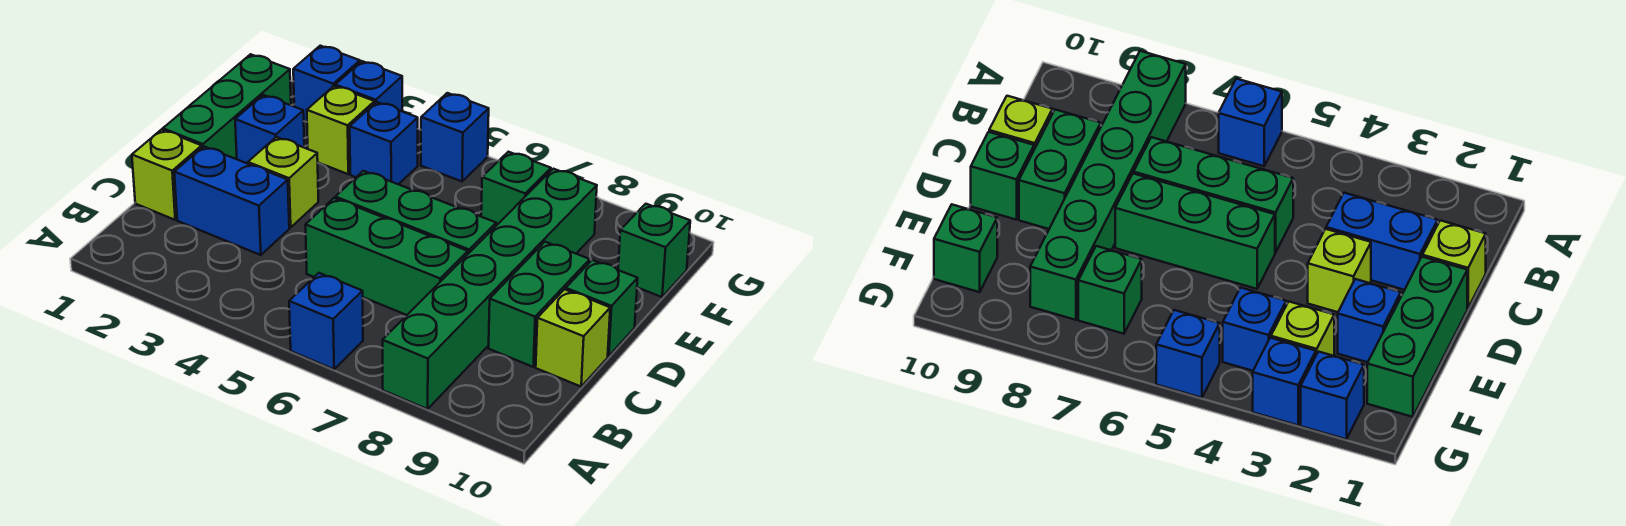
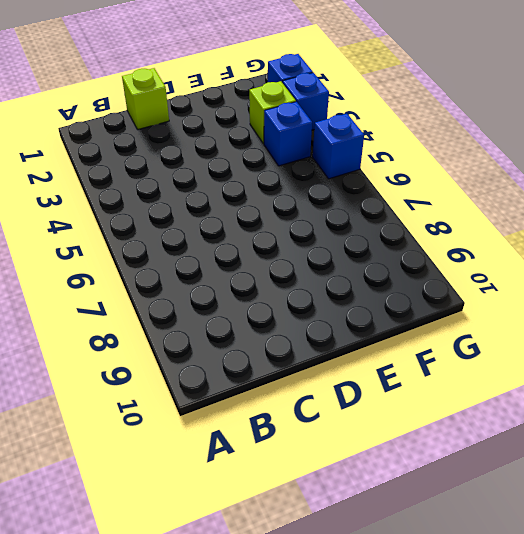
none -> blue brick A6 level 1
none -> green brick A8:F8 level 1
none -> blue brick C2:C3 level 1

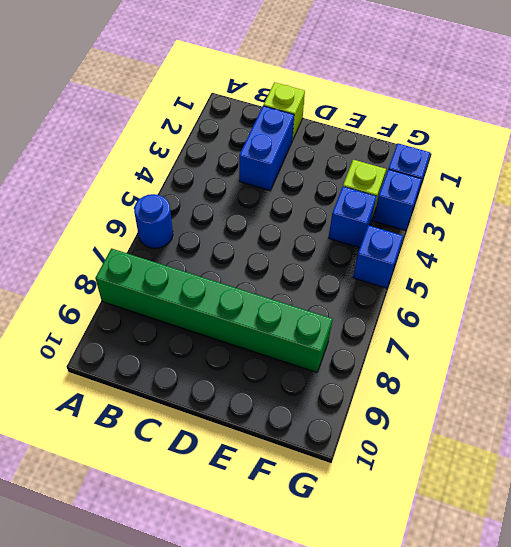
blue round brick A6 level 1 -> blue brick A6 level 1
none -> green brick C5:C7 level 1
none -> green brick C9:D9 level 1
none -> lime brick C10 level 1

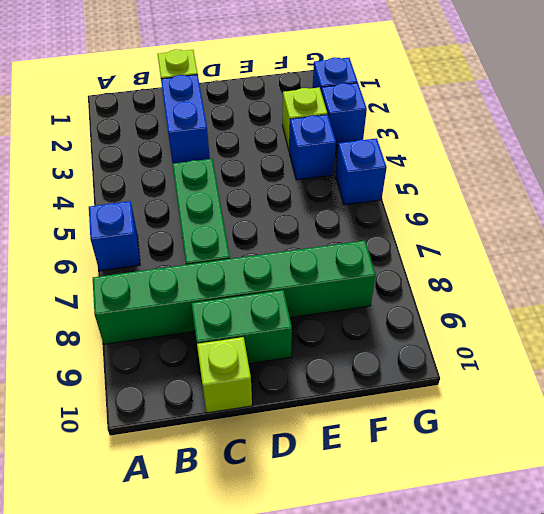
none -> green brick D1:F1 level 1
none -> lime brick D3 level 1
none -> green brick D5:D7 level 1

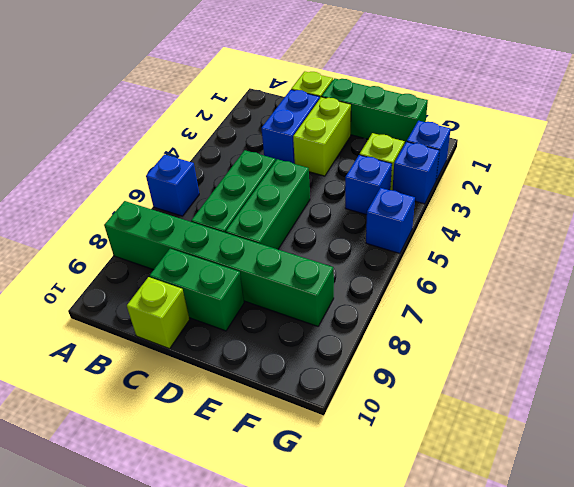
lime brick D2:D3 level 1 -> lime brick D3 level 1
none -> green brick D10 level 1
none -> blue brick E2 level 1
none -> green brick F7 level 1

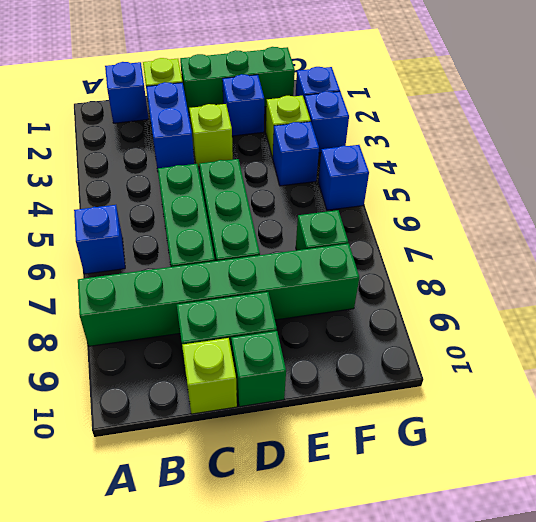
blue brick B1 level 1 -> none
none -> green brick F10 level 1

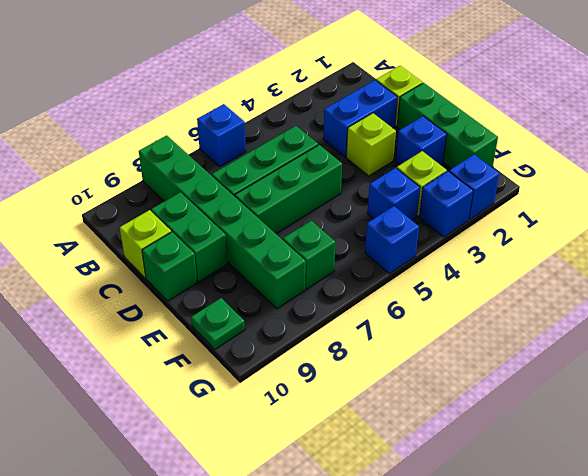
green plate F10 level 1 -> green brick F10 level 1

